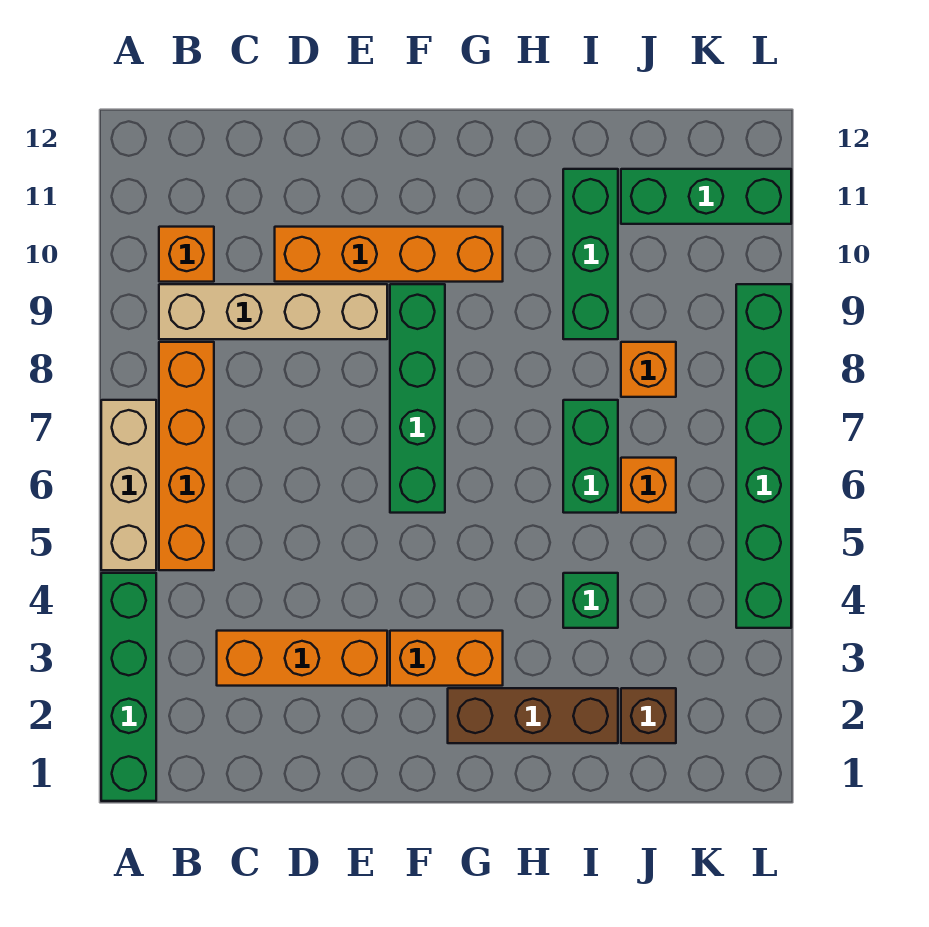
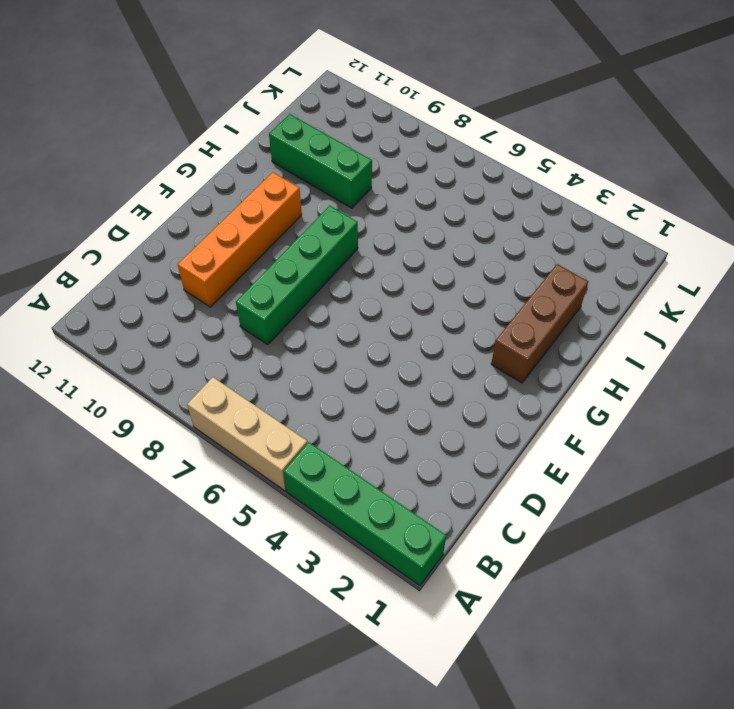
green brick D8:G8 level 1 -> green brick F6:F9 level 1
none -> orange brick B5:B8 level 1
none -> tan brick B9:E9 level 1
none -> orange brick B10 level 1

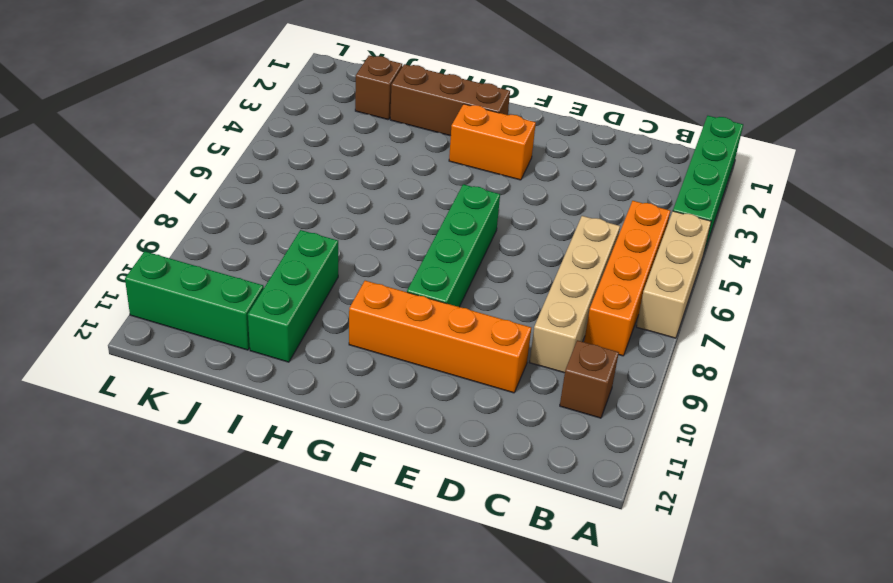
brown brick B10 level 1 -> orange brick B10 level 1
tan brick C6:C9 level 1 -> tan brick B9:E9 level 1
none -> orange brick C3:E3 level 1
none -> green brick I4 level 1
none -> green brick I6:I7 level 1

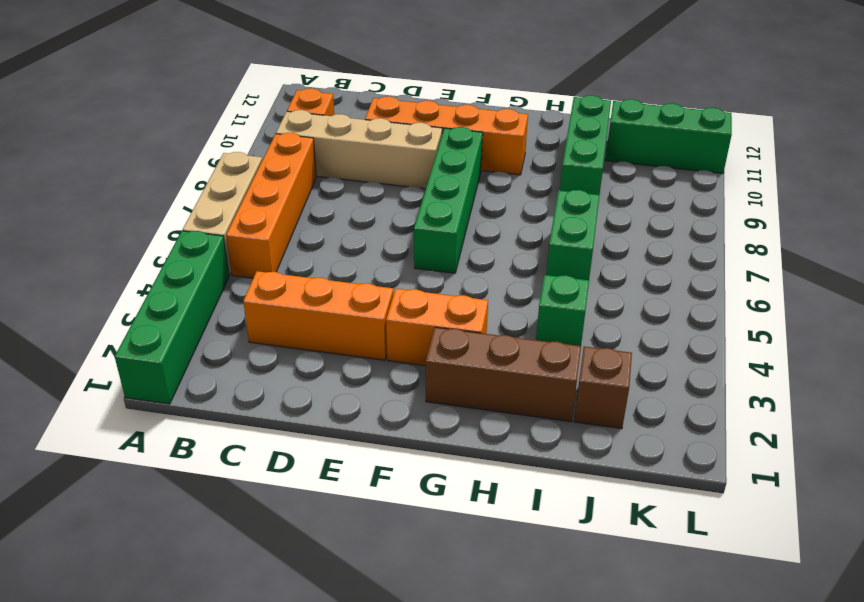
none -> orange brick J6 level 1
none -> orange brick J8 level 1
none -> green brick L4:L9 level 1

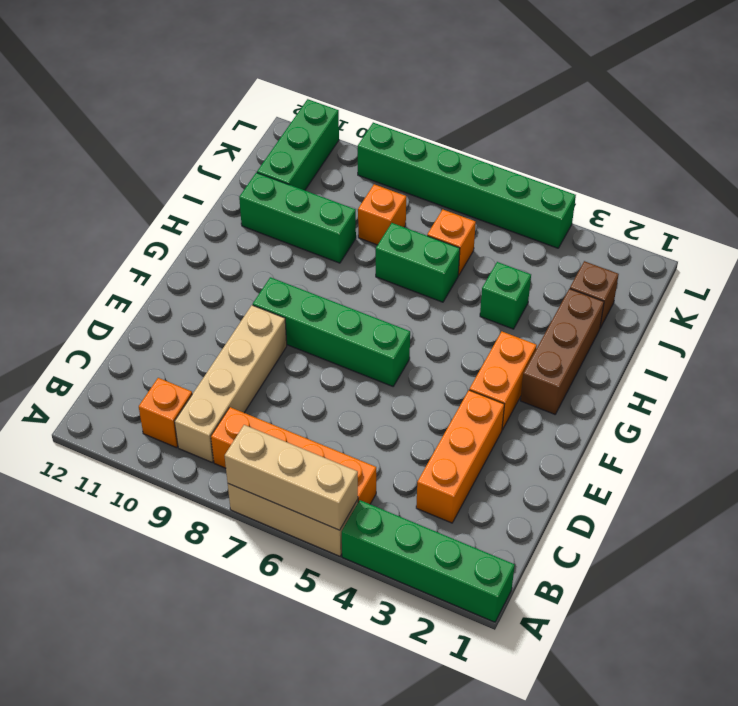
tan brick A5:A7 level 2 -> none
none -> orange brick D10:G10 level 1

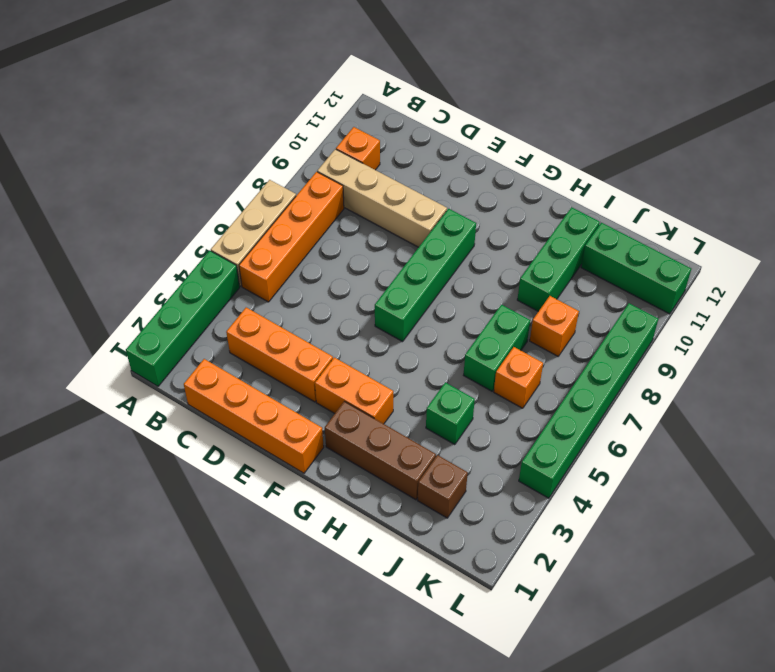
orange brick C1:F1 level 1 -> orange brick D10:G10 level 1

